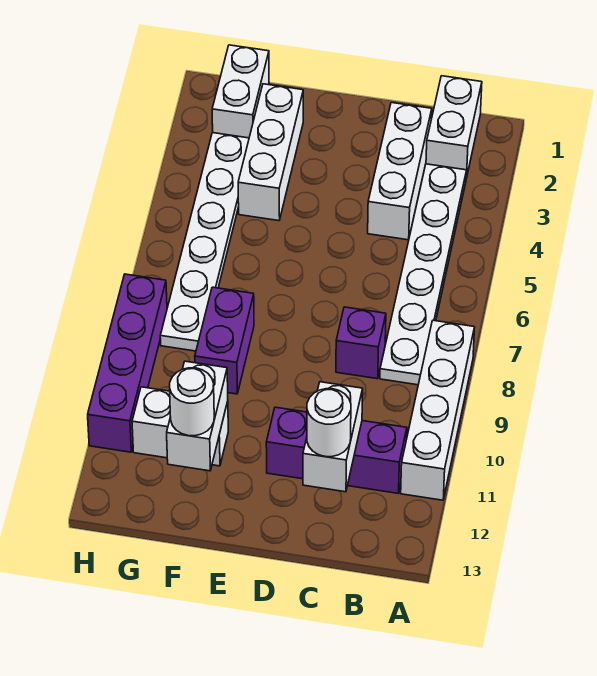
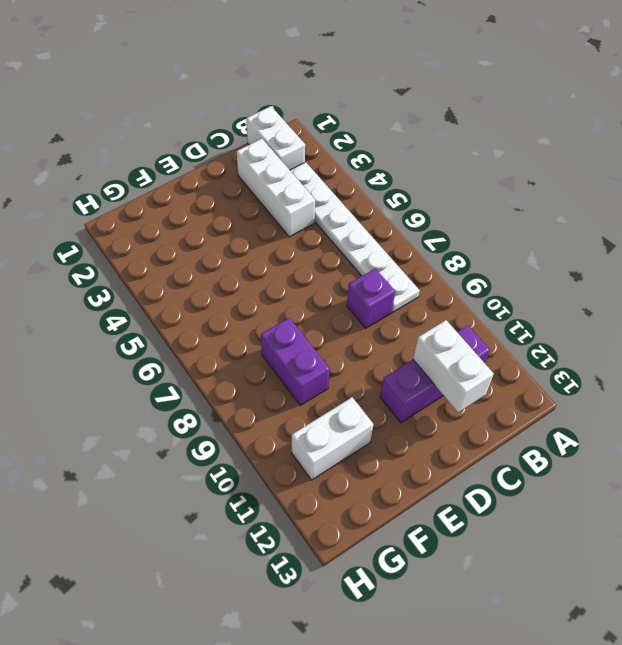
none -> white brick A8:A11 level 1
none -> white brick F2:F4 level 1
none -> white brick G1:G2 level 1

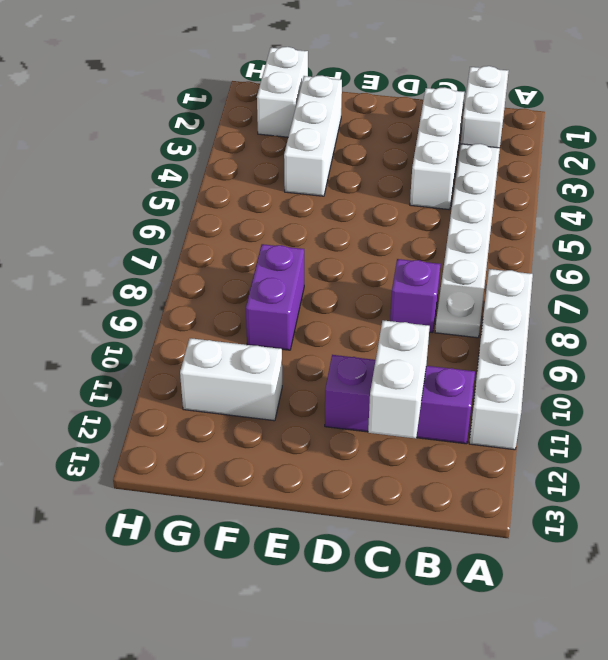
none -> white plate G3:G8 level 1
none -> purple brick H8:H11 level 1
none -> white brick F11:F12 level 2

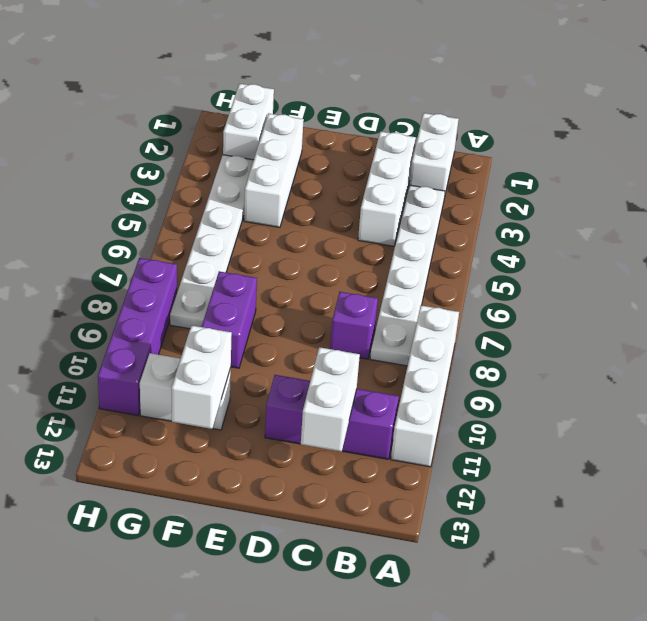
none -> white round brick C12 level 3
none -> white round brick F12 level 3

